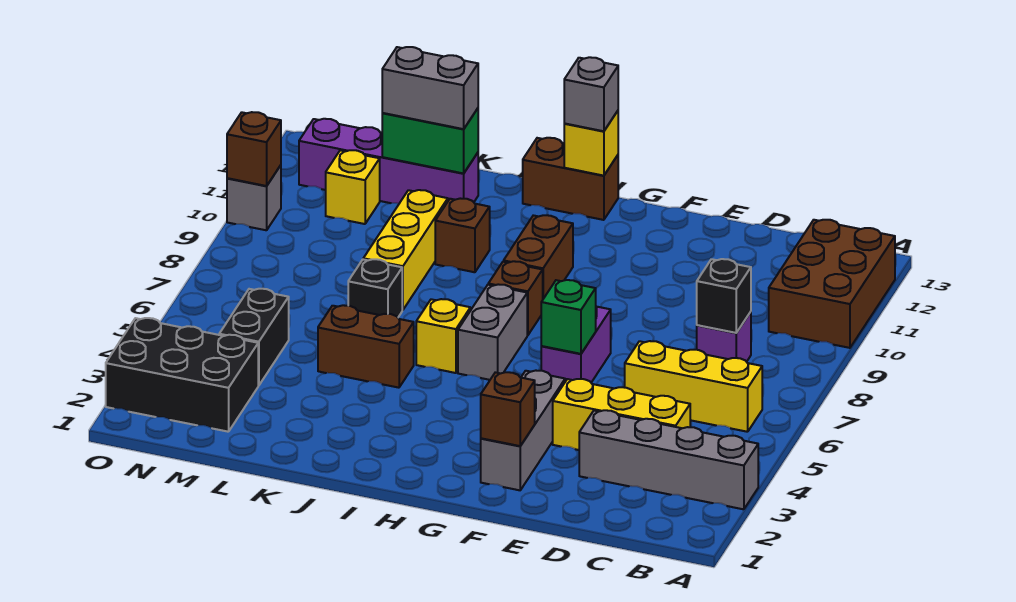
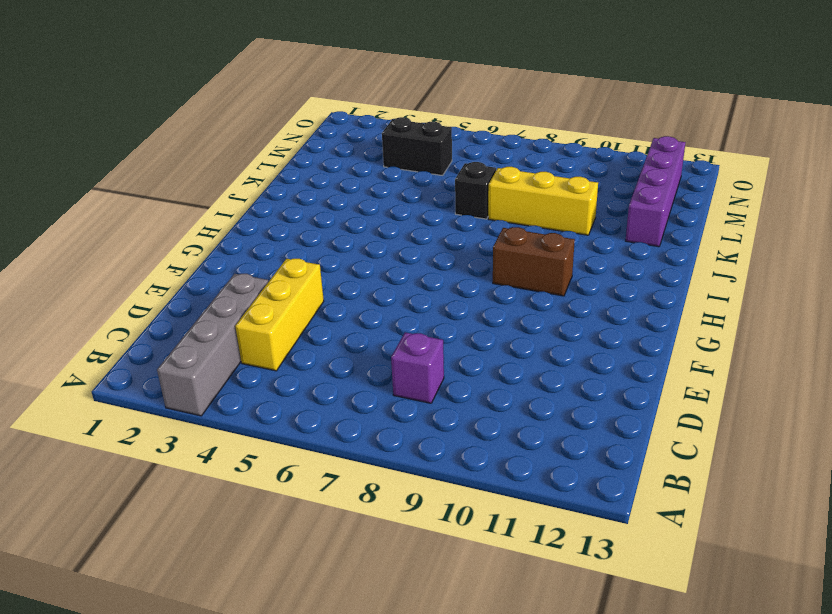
none -> brown brick A10:B12 level 1
none -> yellow brick B6:D6 level 1
none -> grey brick F2:F4 level 1

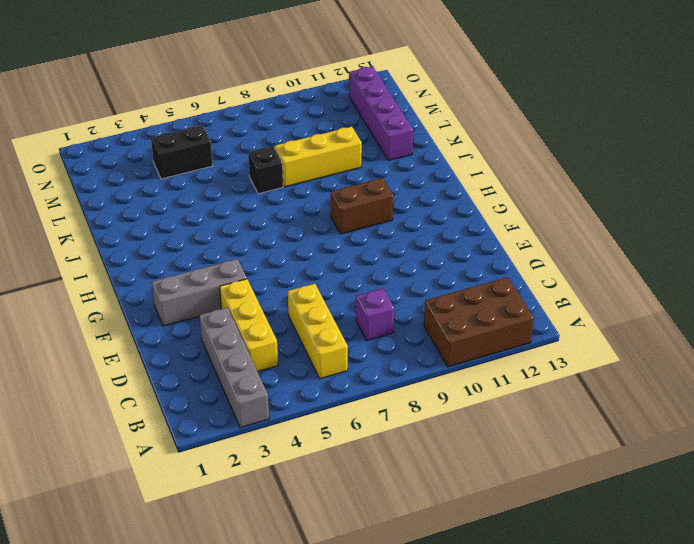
none -> purple brick F6:F7 level 1
none -> grey brick H6:H7 level 1
none -> brown brick H8 level 1

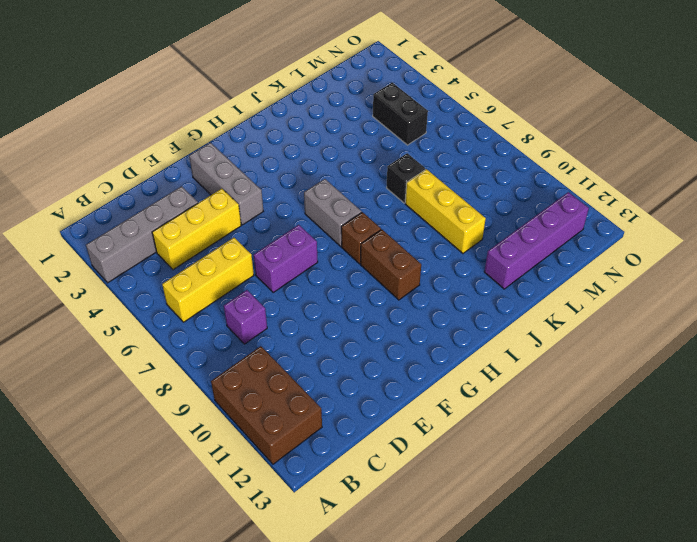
purple brick E7:F7 level 1 -> purple brick F6:F7 level 1
none -> brown brick H13:I13 level 1
none -> yellow brick I6 level 1
none -> brown brick J5:K5 level 1

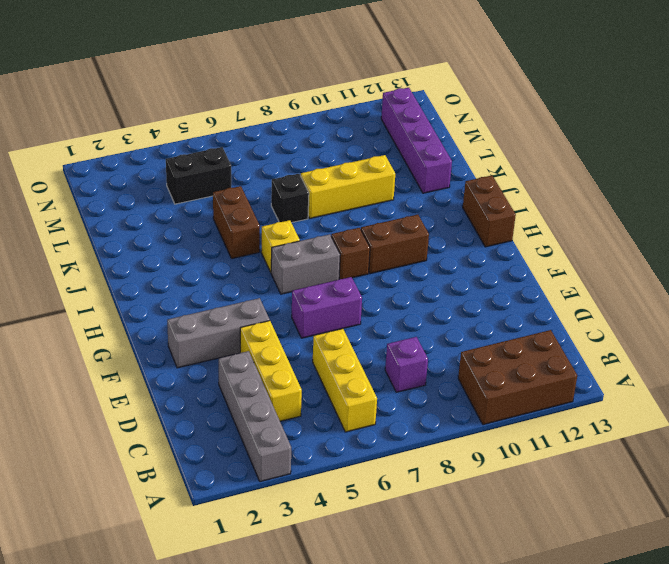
none -> brown brick J10 level 1
none -> black brick M2:O3 level 1
none -> yellow brick M11 level 1

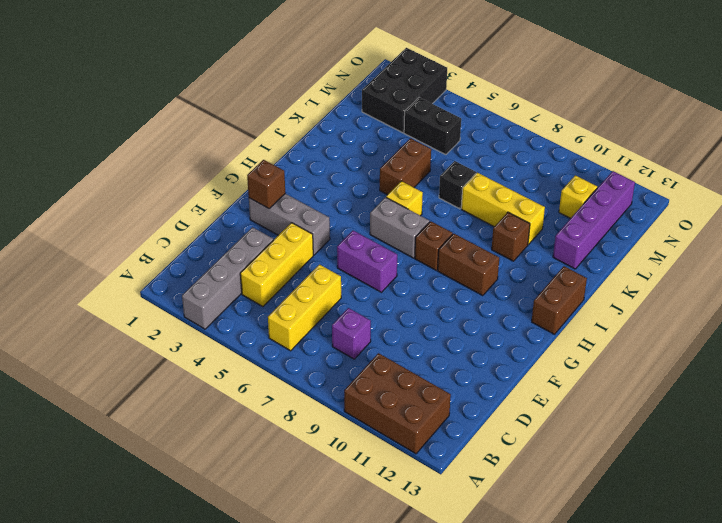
none -> grey brick O10 level 1
none -> black brick C8 level 2
none -> green brick F6 level 2

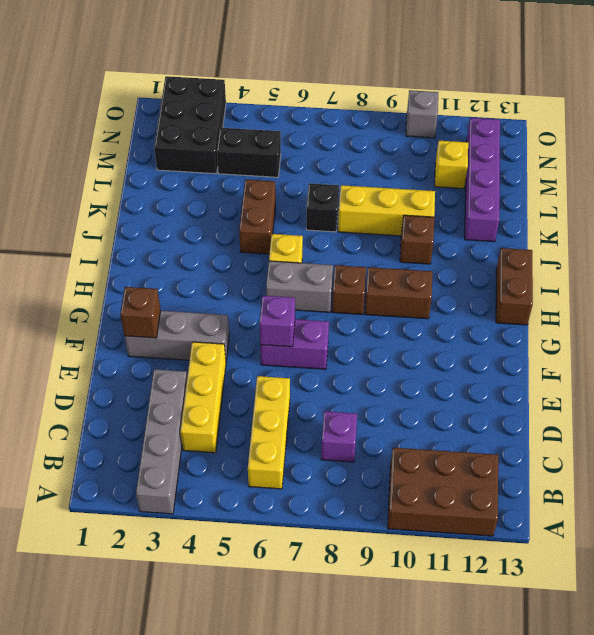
purple brick F6 level 2 -> green brick F6 level 2
none -> black brick C8 level 2
none -> yellow brick H13 level 2
none -> green brick K12:L12 level 2

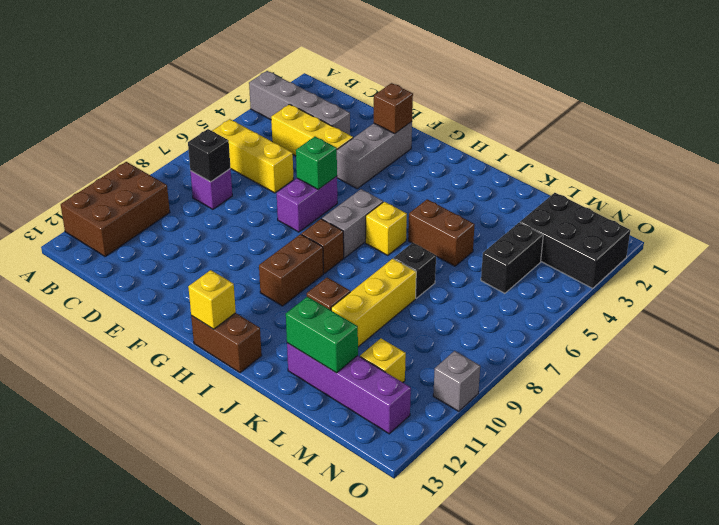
none -> brown brick O10 level 2
none -> grey brick H13 level 3
none -> grey brick K12:L12 level 3

